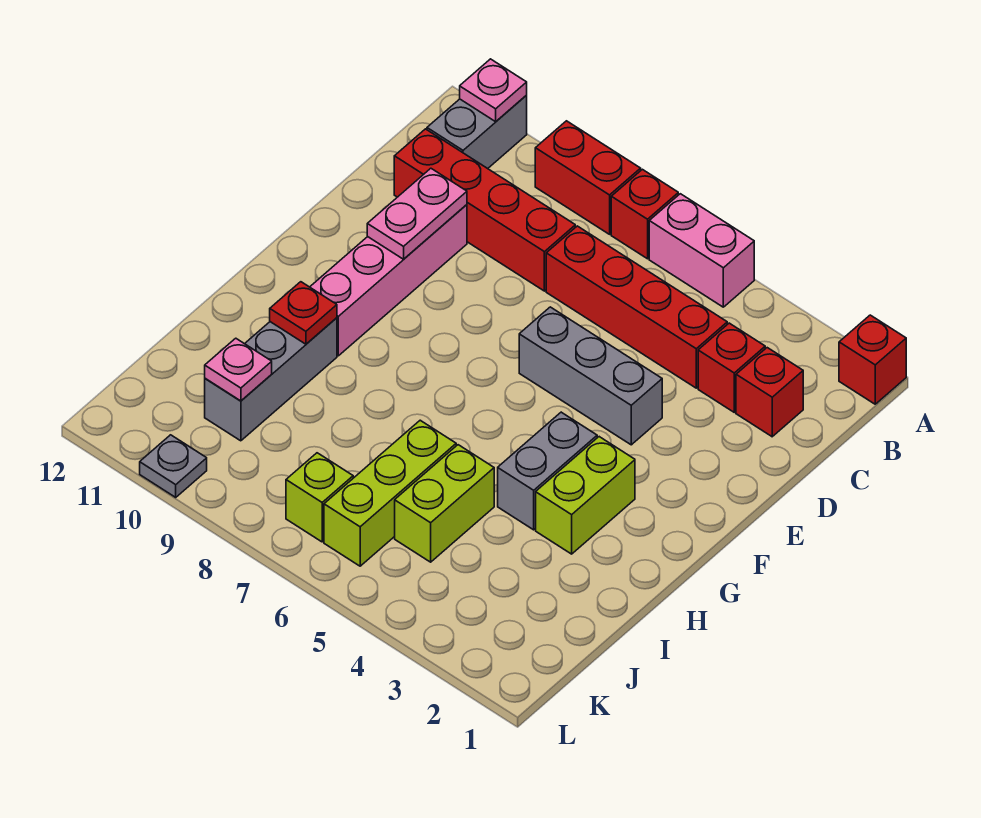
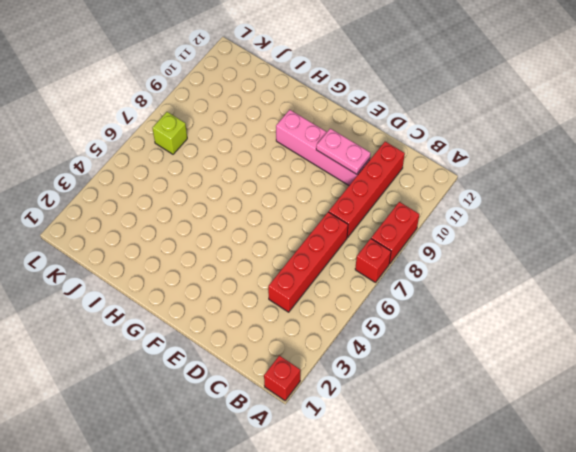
none -> pink brick A5:A6 level 1
none -> grey brick A11:B11 level 1
none -> red brick C2 level 1

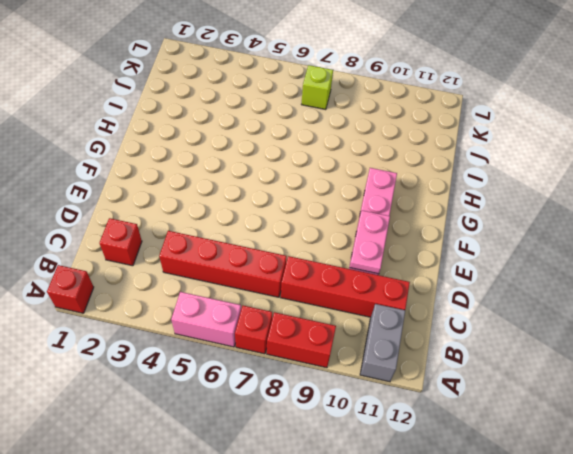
none -> red brick C3 level 1
none -> grey brick E4:E6 level 1
none -> lime brick G3:H3 level 1

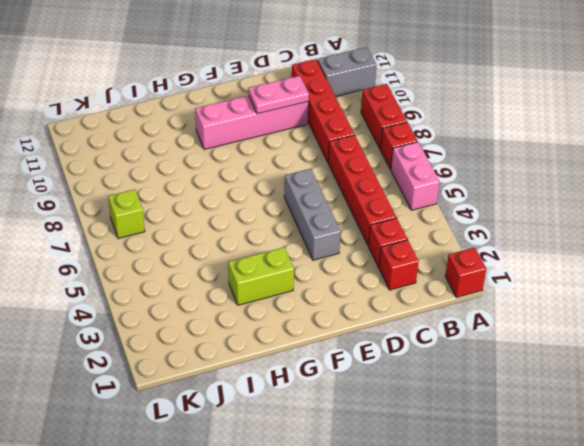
none -> grey brick G4:H4 level 1
none -> grey brick H10:J10 level 1
none -> lime brick I5:J5 level 1

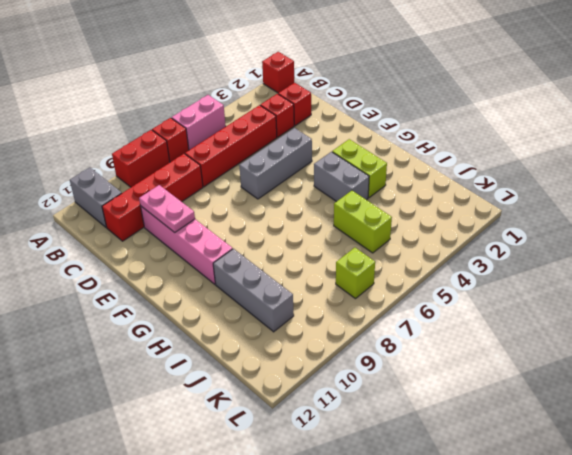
none -> lime brick I6:K6 level 1
none -> grey plate L10 level 1
none -> pink plate A11 level 2

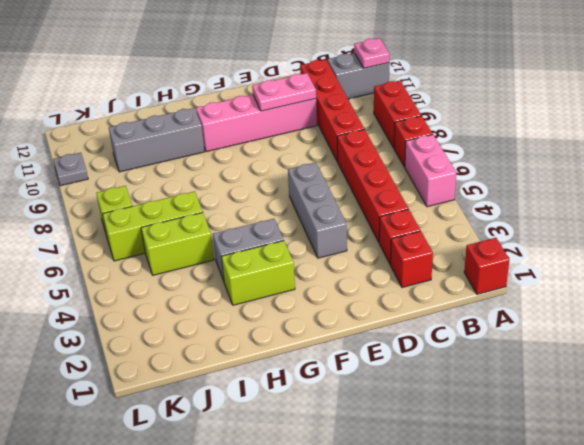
none -> red plate H10 level 2
none -> pink plate J10 level 2

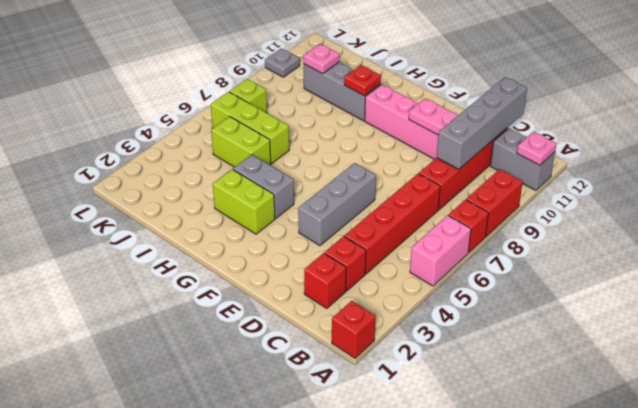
grey brick C9:C12 level 2 -> none

